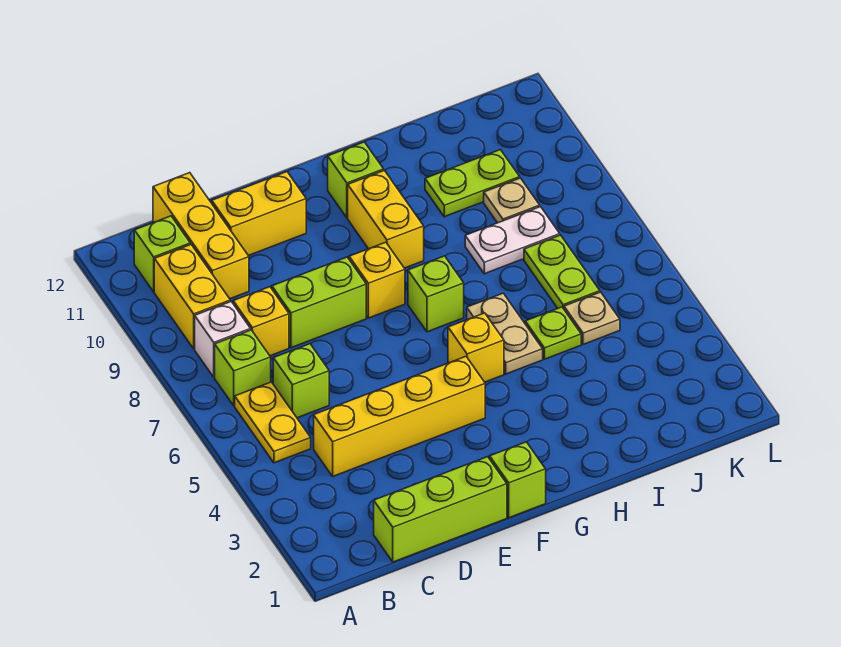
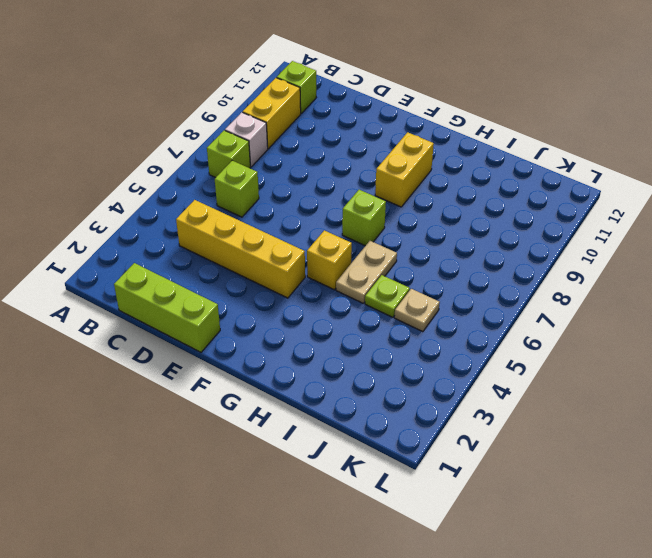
none -> yellow plate B5:B6 level 1
none -> yellow brick C8 level 1
none -> yellow brick C10:C12 level 1

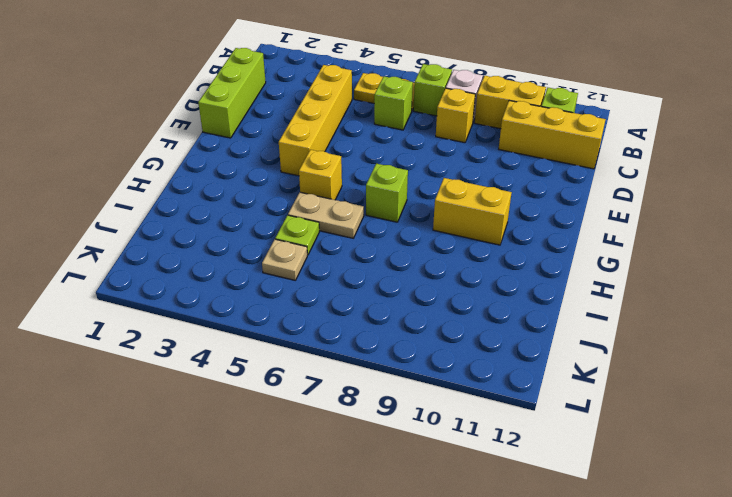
none -> lime brick D8:E8 level 1
none -> yellow brick D11:E11 level 1
none -> lime brick F1 level 1

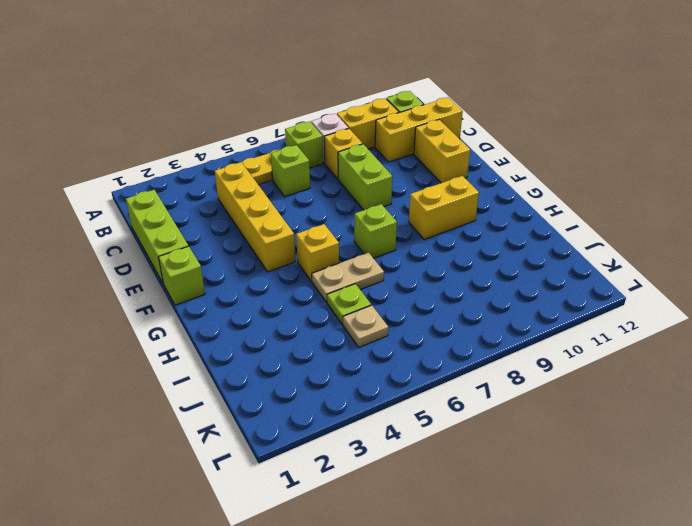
none -> yellow brick F8 level 1
none -> lime brick G11 level 1
none -> white plate I8:J8 level 1

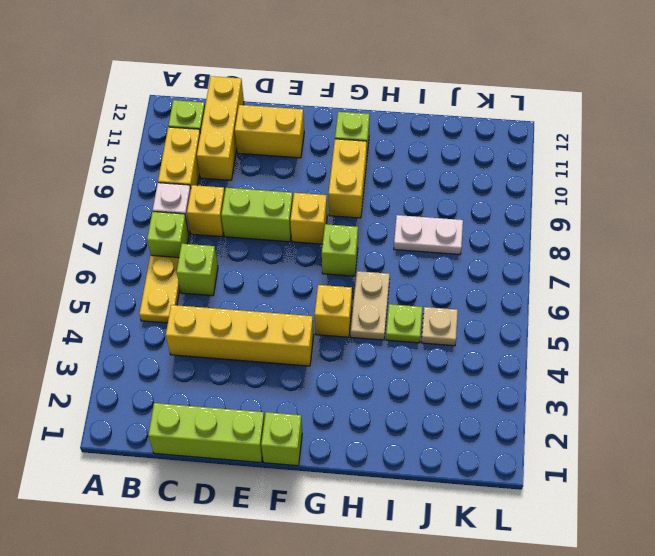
none -> lime plate I10:J10 level 1
none -> lime plate J6:J7 level 1
none -> tan plate J9 level 1

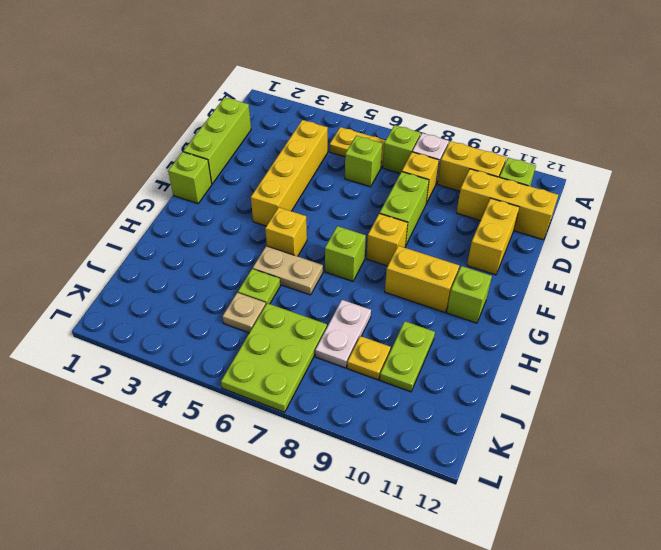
lime plate J6:L7 level 1 -> lime plate J6:J7 level 1
yellow plate J9 level 1 -> tan plate J9 level 1

